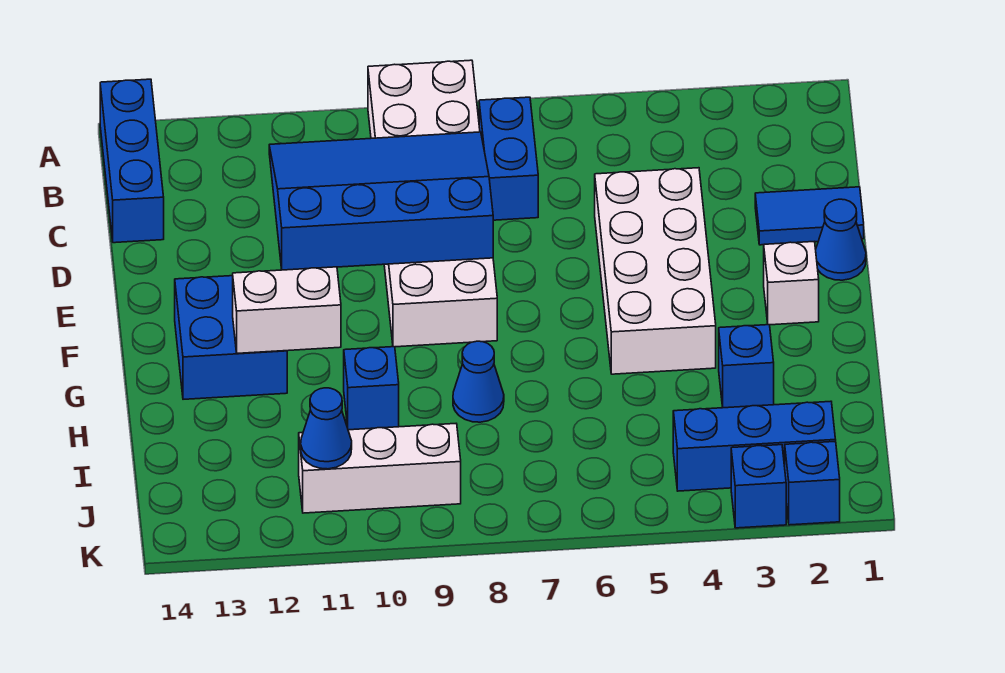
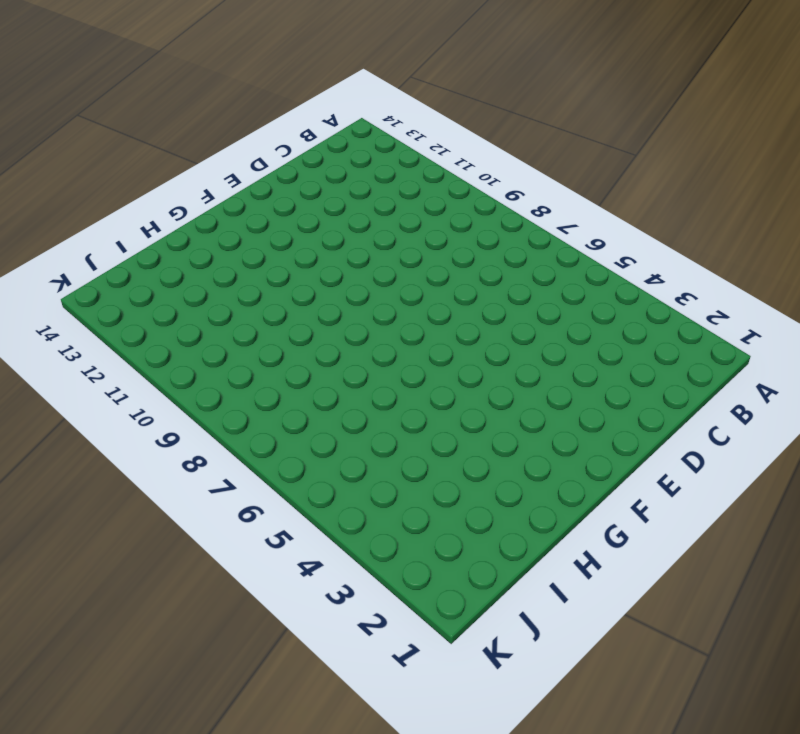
none -> white brick A8:F9 level 1
none -> blue brick A14:C14 level 1
none -> blue brick B7:C7 level 1

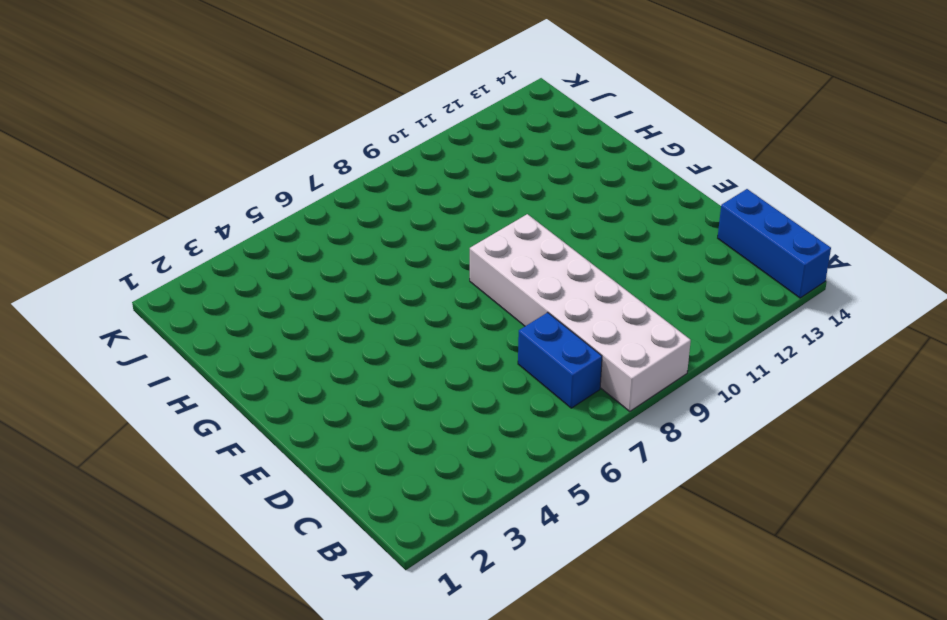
none -> blue tile D1:D2 level 1
none -> white brick D4:G5 level 1
none -> blue cone E1 level 1

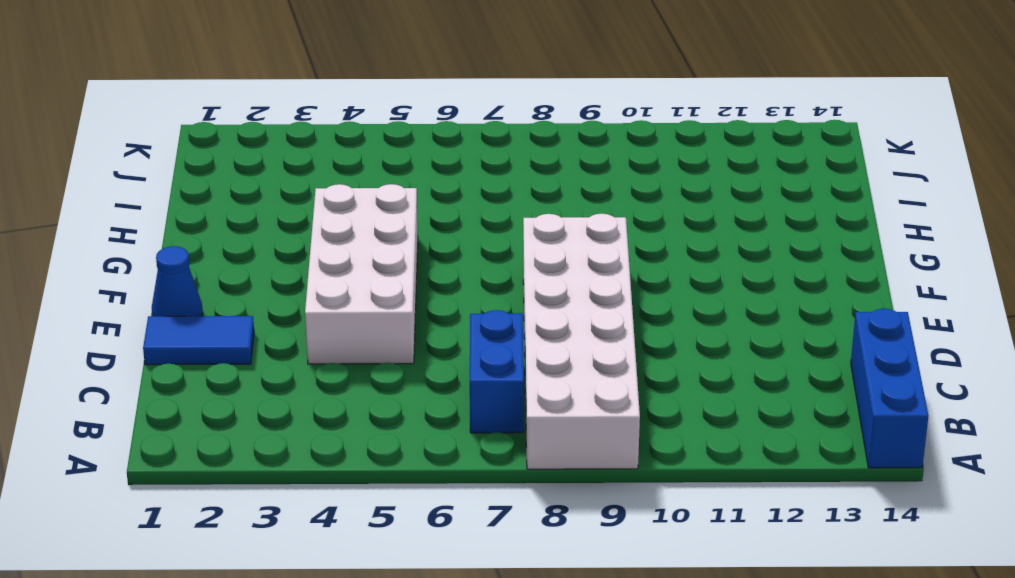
none -> white brick F2 level 1
none -> blue brick F12:G13 level 1
none -> blue brick H3 level 1

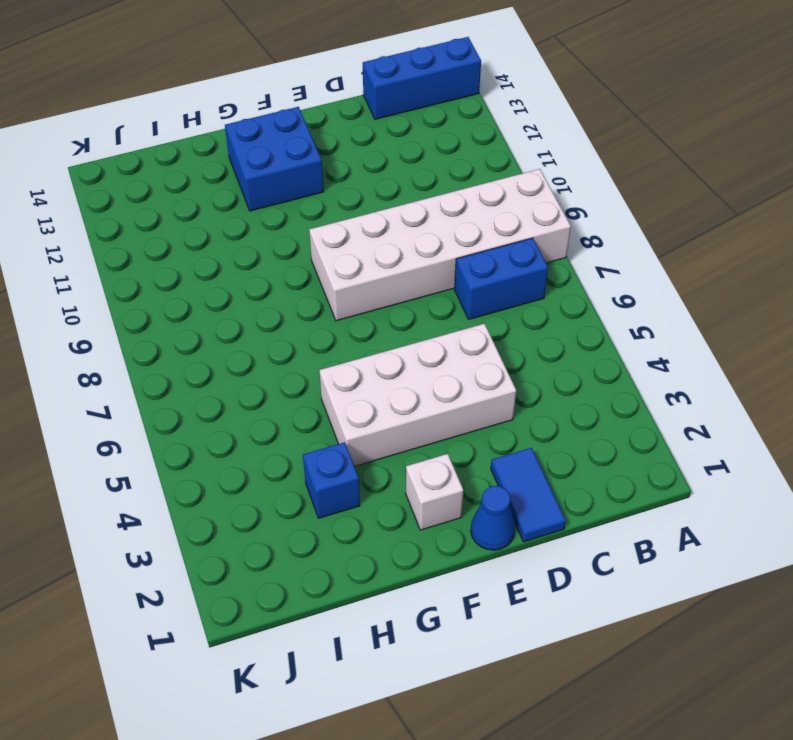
none -> blue cone H8 level 1
none -> blue brick H10 level 1
none -> blue brick J2:J4 level 1

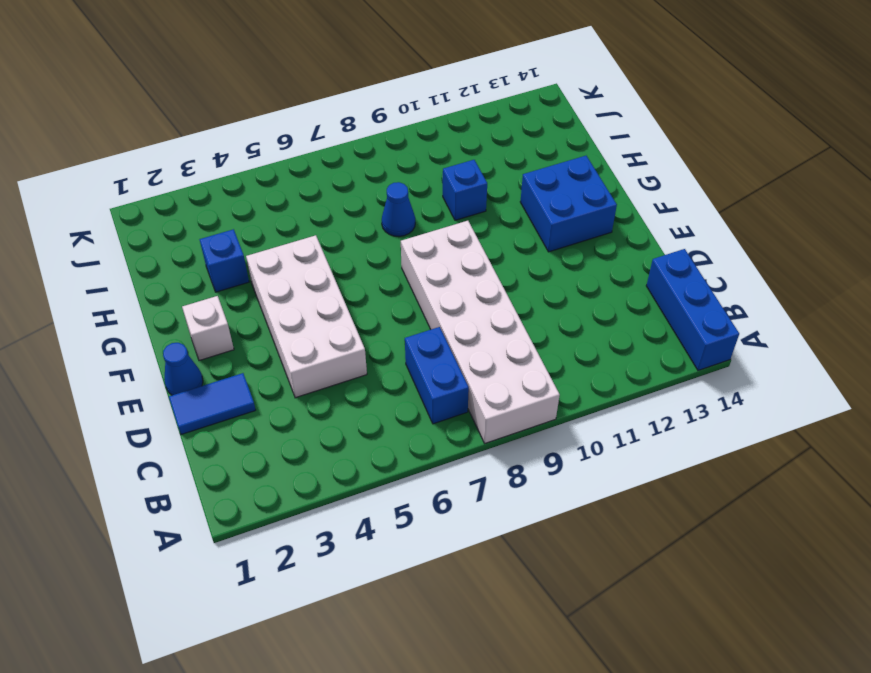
none -> blue brick J2:J4 level 1
none -> white brick J9:J11 level 1
none -> blue brick K2 level 1

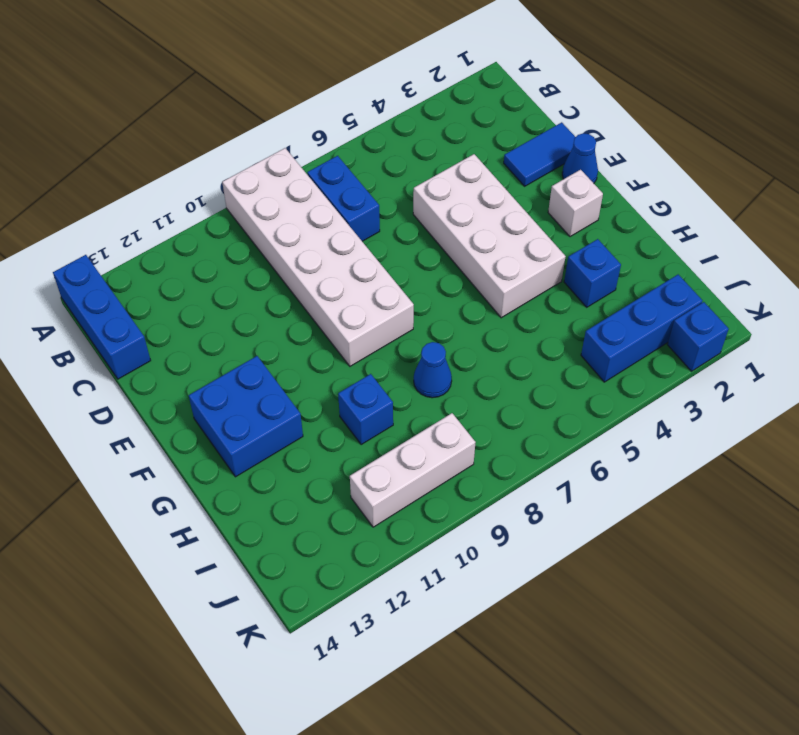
none -> blue brick K3 level 1
none -> blue slope C8:E11 level 2 top E
none -> white brick G11:G12 level 2

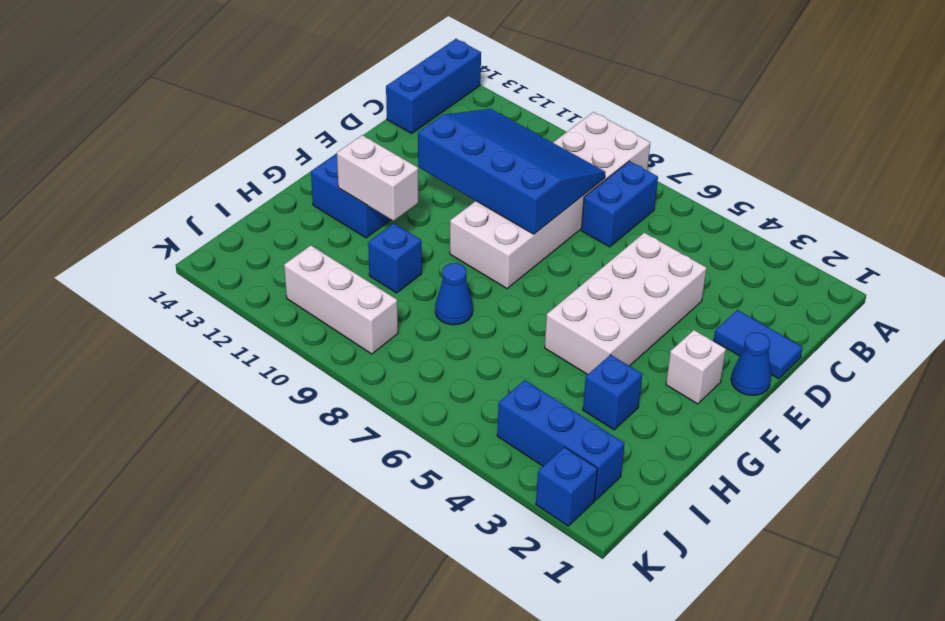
none -> blue brick K3 level 1
none -> blue cone J11 level 2

